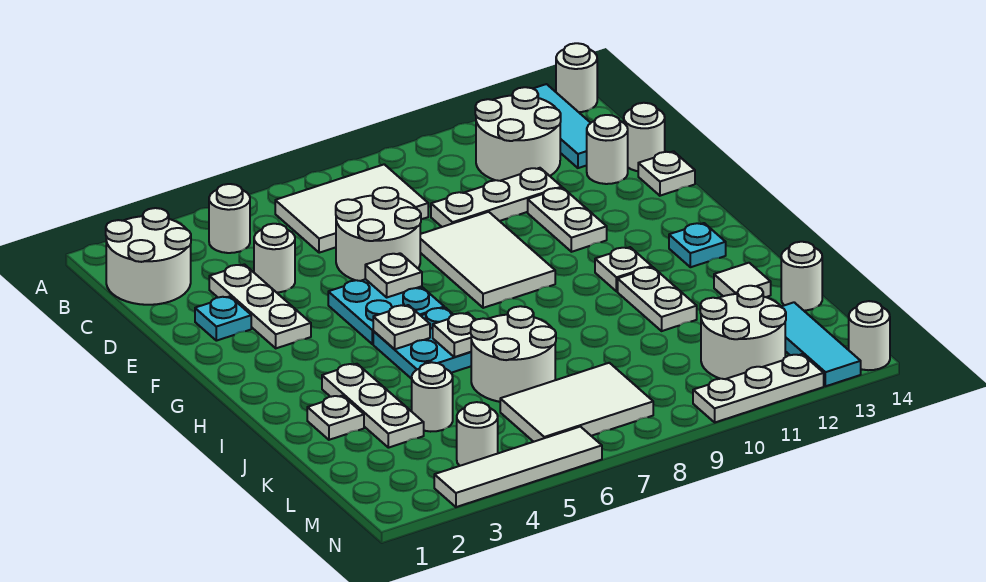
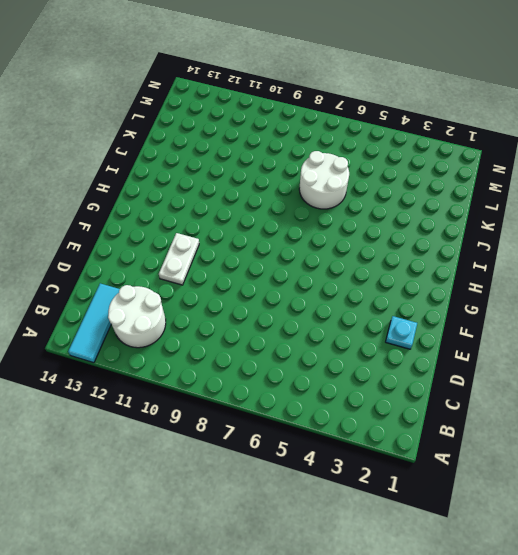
none -> white round brick A14 level 1
none -> white round brick B1:C2 level 1
none -> white round brick B4 level 1
none -> white tile B6:C8 level 1

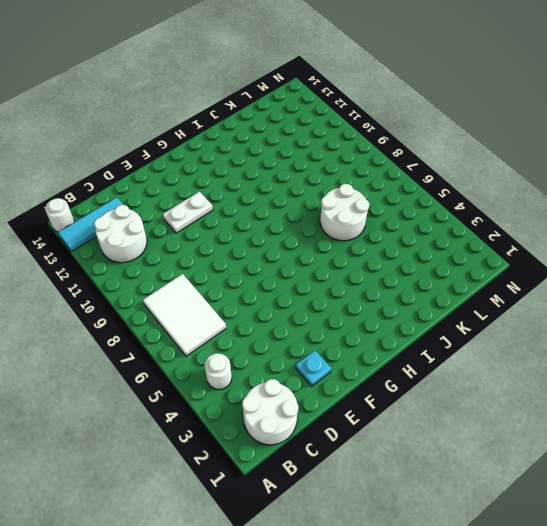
none -> white plate D3:F3 level 1
none -> white round brick D4 level 1
none -> white round brick D6:E7 level 1
none -> white plate D9:D11 level 1

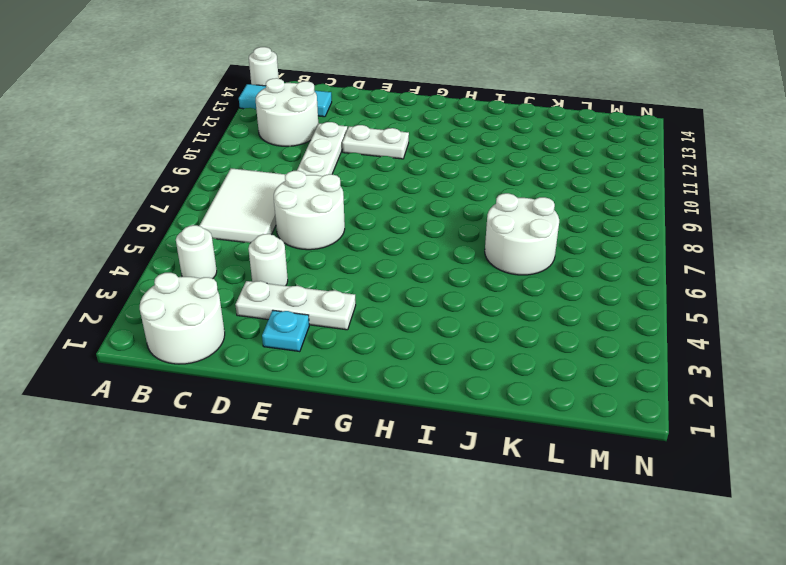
none -> white round brick D13 level 1
none -> white round brick D14 level 1
none -> white tile E8:G9 level 1
none -> white plate E14 level 1

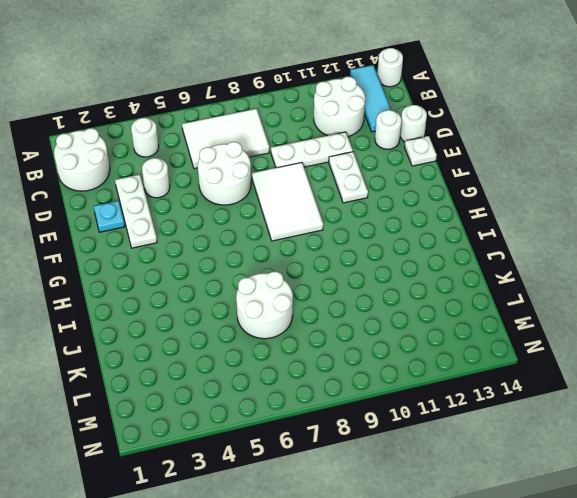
none -> cyan plate F5:G6 level 1
none -> cyan plate H5:I6 level 1
none -> white plate H11 level 1
none -> cyan plate H13 level 1

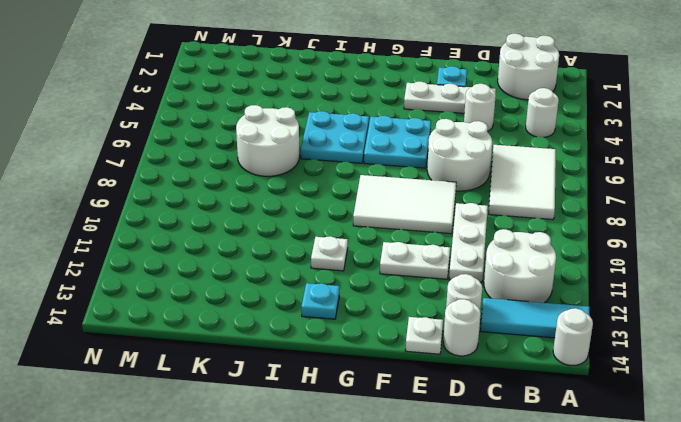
none -> white plate I3:K3 level 1
none -> white plate I11:J11 level 1
none -> white plate J2 level 1
none -> white tile J13 level 1

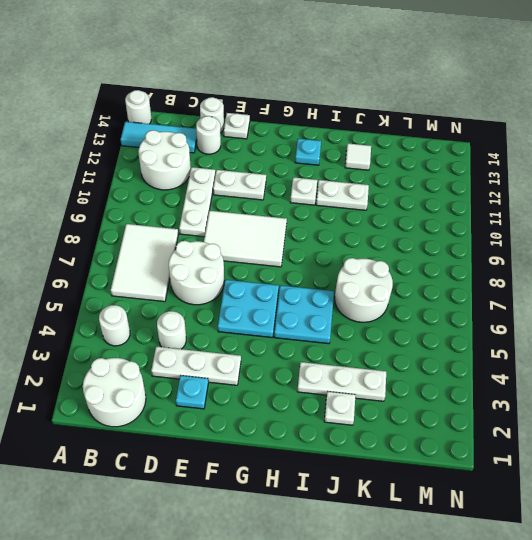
none -> white round brick K4 level 1
none -> white round brick K14 level 1
none -> white tile L6:M8 level 1
none -> white round brick L11:M12 level 1

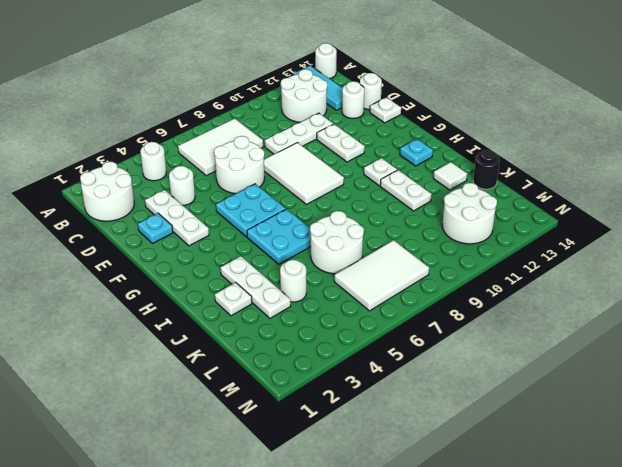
black round brick K14 level 1 -> white round brick K14 level 1
none -> cyan tile L13:N13 level 1
none -> white round brick M4 level 1
none -> white tile N3:N6 level 1
none -> white plate N10:N12 level 1

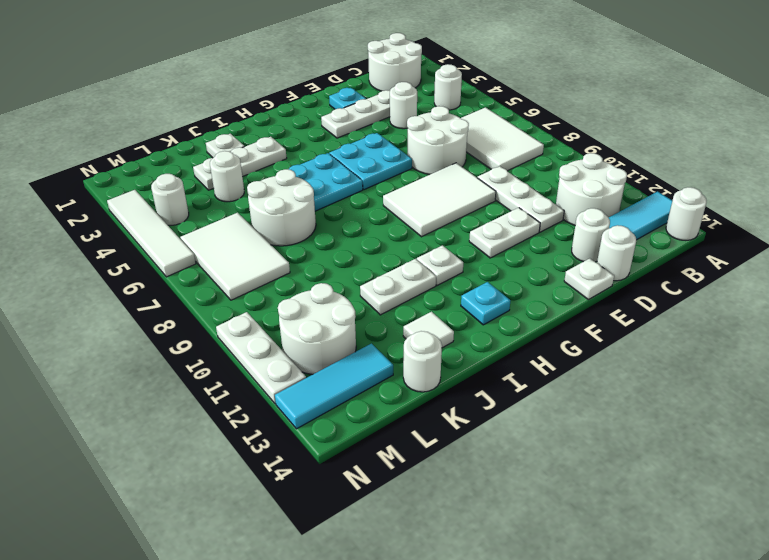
none -> white round brick N14 level 1
none -> white plate F6 level 2
none -> white plate H5 level 2
none -> white plate I6 level 2

